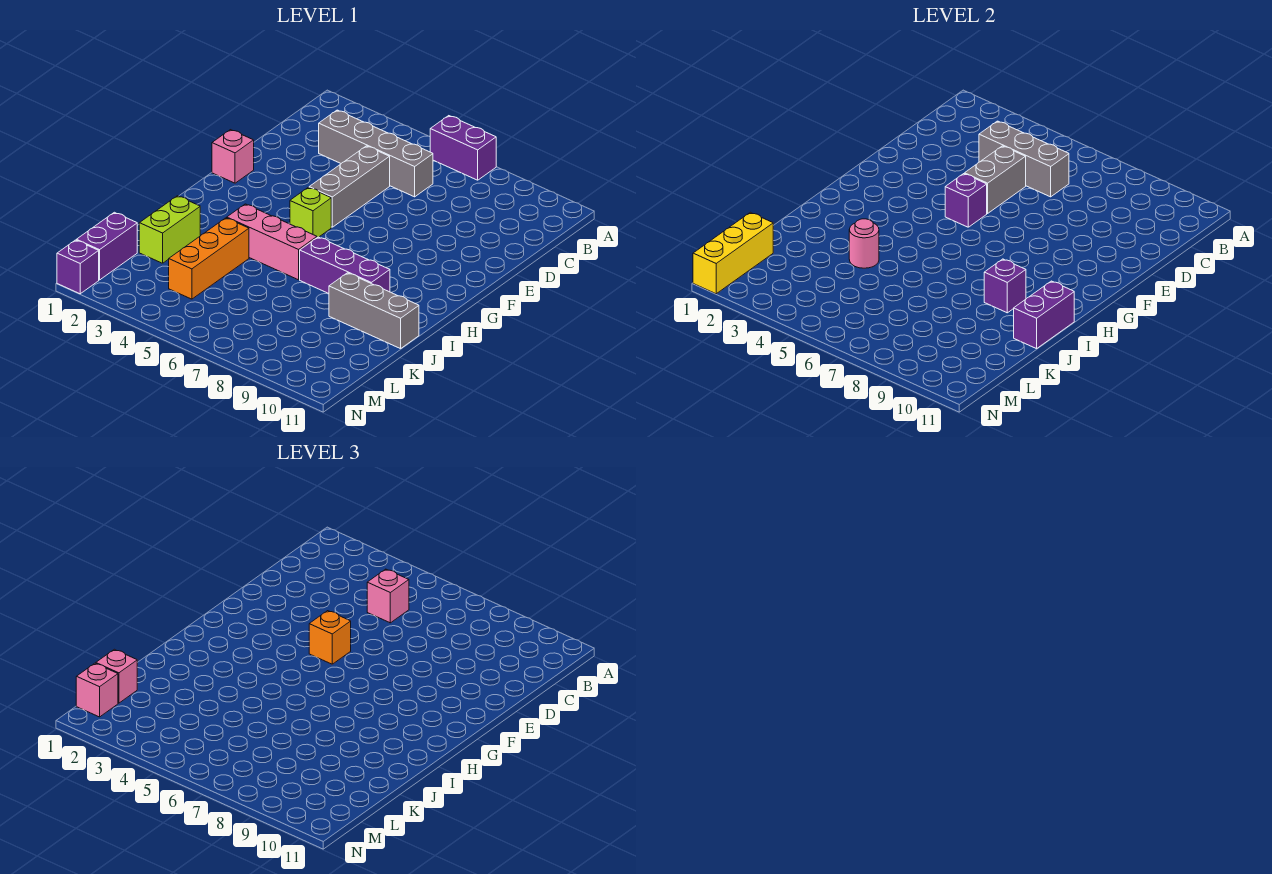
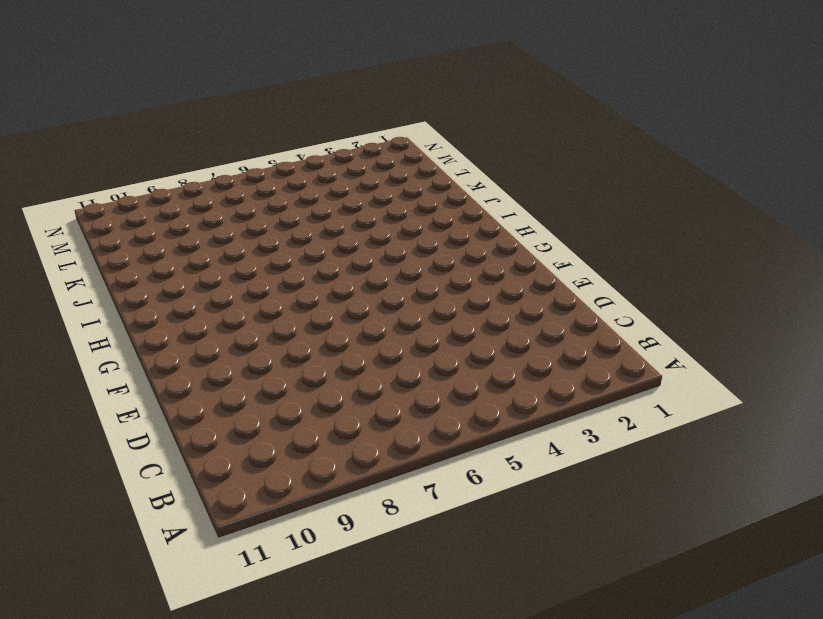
none -> purple brick A6:A7 level 1
none -> grey brick C3:C6 level 1
none -> grey brick D5:F5 level 1

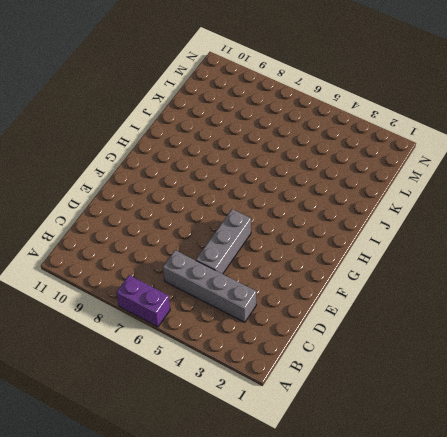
none -> pink brick F1 level 1
none -> lime brick G5 level 1
none -> pink brick I4:I6 level 1

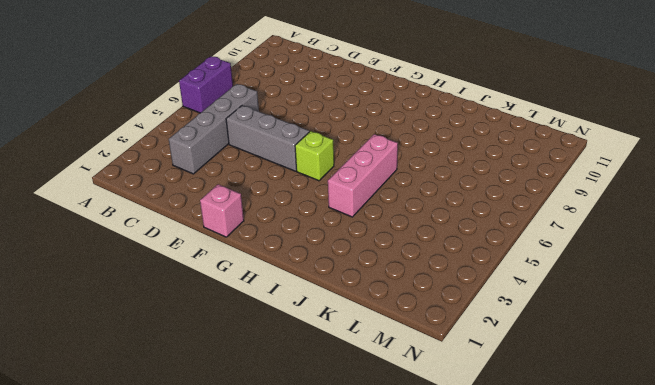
none -> purple brick I7:I9 level 1
none -> lime brick J2:K2 level 1
none -> orange brick J4:L4 level 1

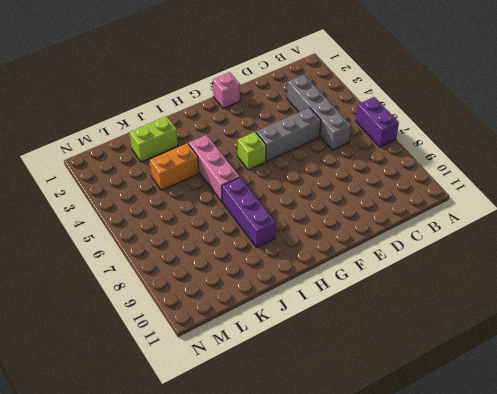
orange brick J4:K4 level 1 -> orange brick J4:L4 level 1
none -> grey brick J9:J11 level 1
none -> purple brick L1:M1 level 1
none -> purple brick N1 level 1

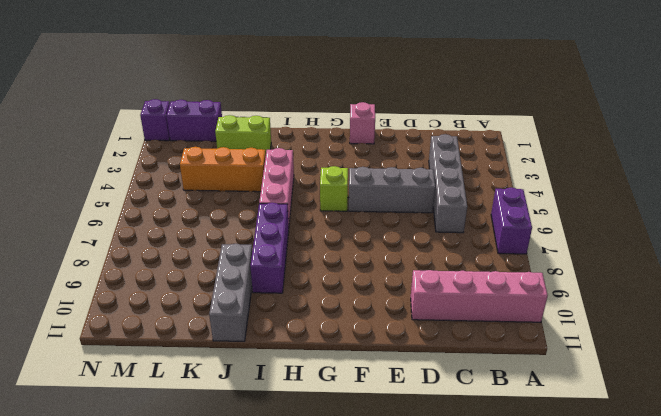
pink brick A10:D10 level 1 -> none
none -> grey brick C4:C6 level 2
none -> grey brick D5:E5 level 2
none -> purple brick F5 level 2

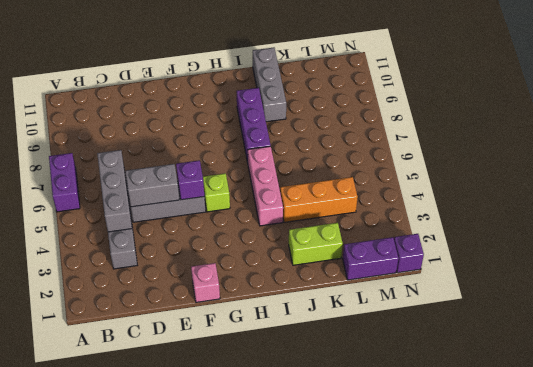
none -> purple brick I9 level 2
none -> purple brick I11:J11 level 2
none -> pink round brick J4 level 2

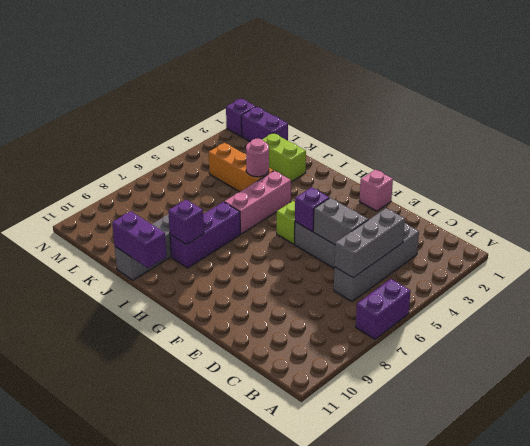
none -> yellow brick L1:N1 level 2
none -> pink brick C5 level 3
none -> orange brick F5 level 3

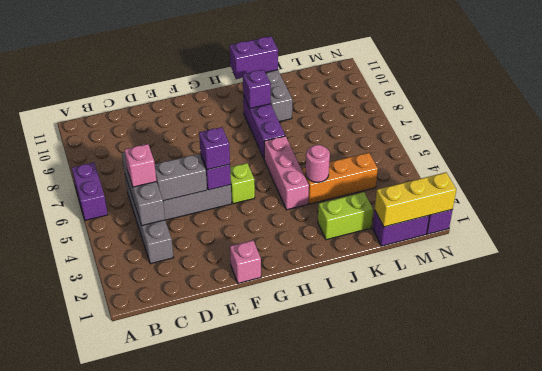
purple brick F5 level 3 -> orange brick F5 level 3
none -> pink brick L1 level 3
none -> pink brick M1 level 3

